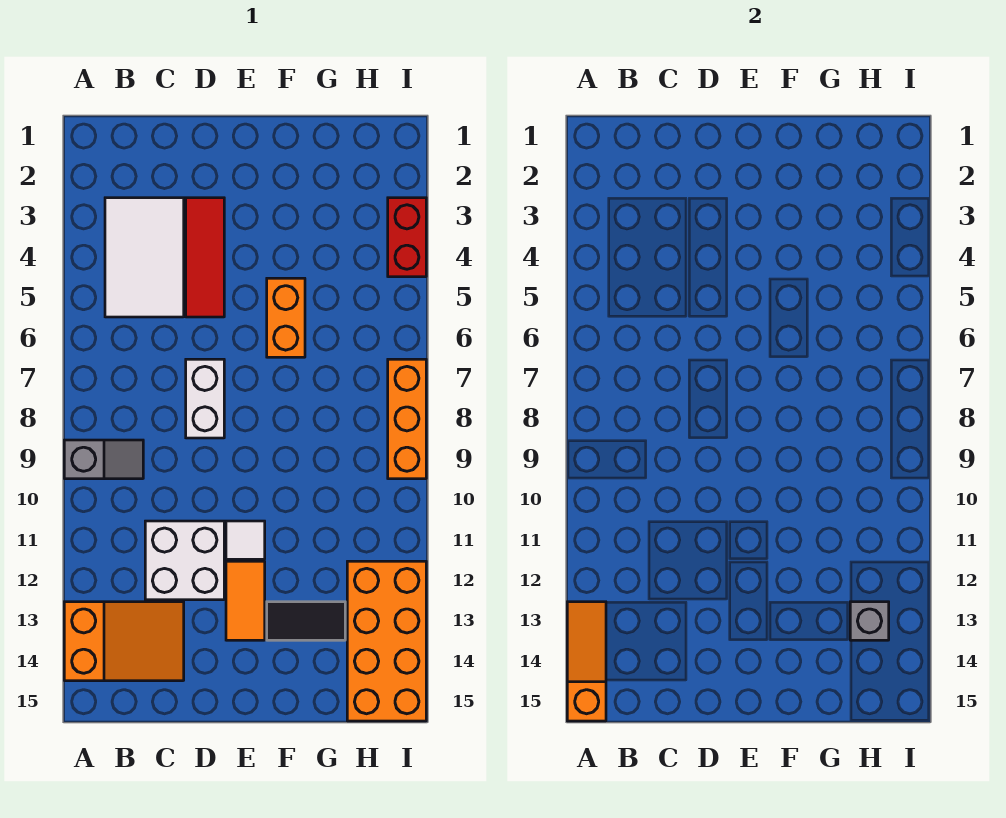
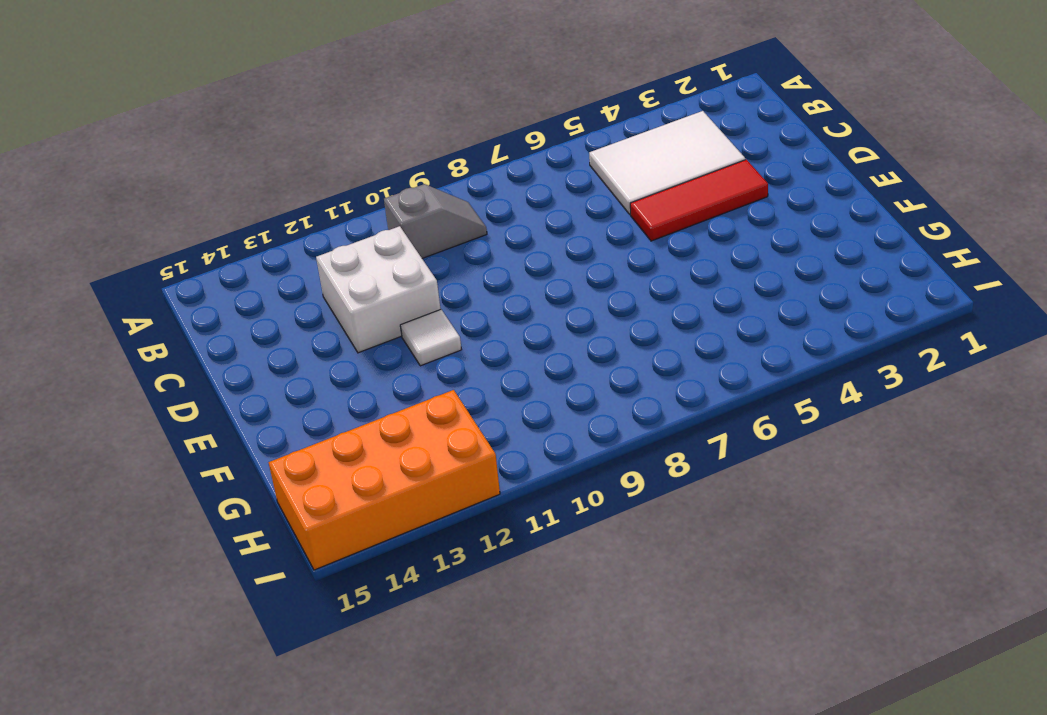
grey slope B9:B10 level 1 top 10 -> grey slope A9:B9 level 1 top A
none -> orange slope A13:C14 level 1 top A
none -> white brick D7:D8 level 1
none -> orange tile E12:E13 level 1

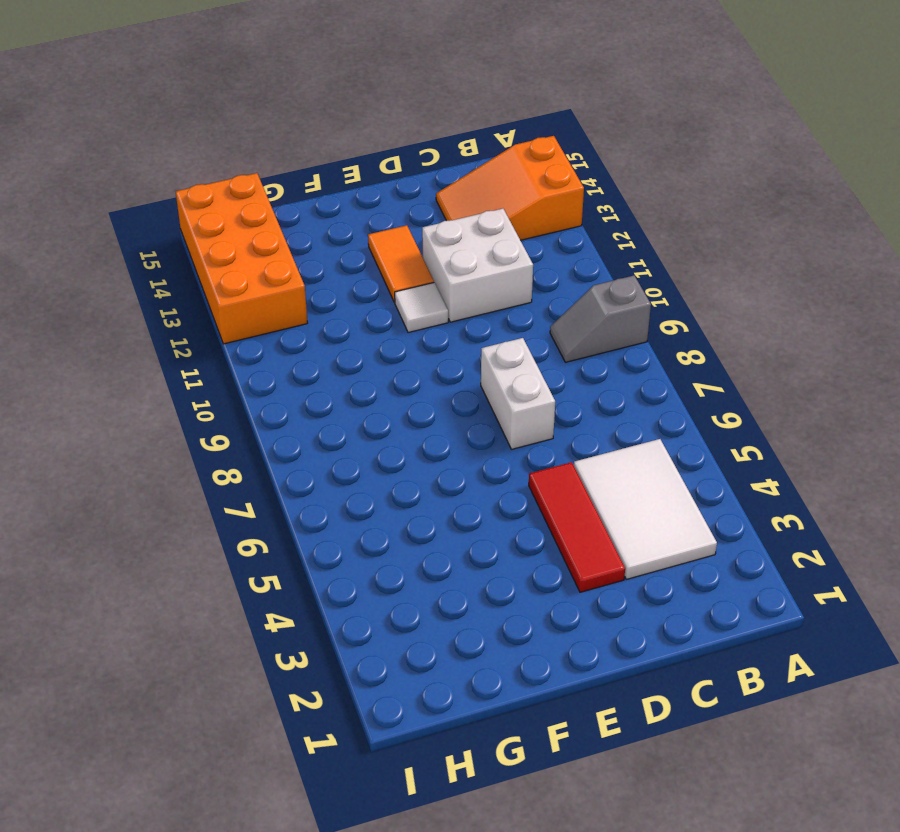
none -> orange brick F5:F6 level 1
none -> black tile F13:G13 level 1
none -> red brick I3:I4 level 1

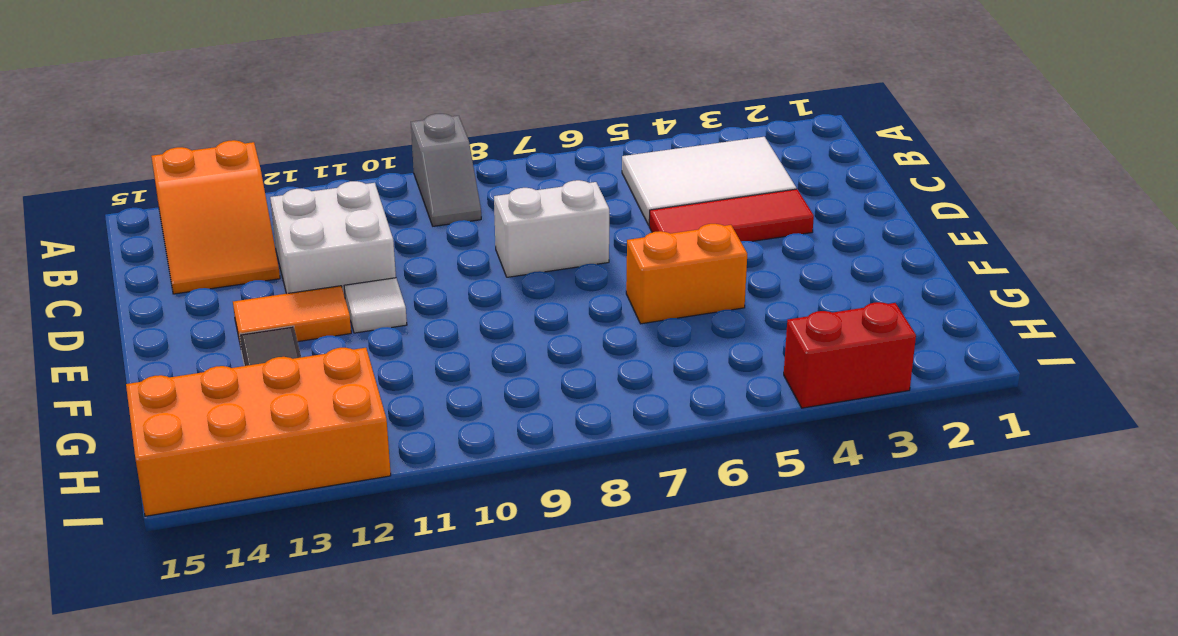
none -> orange brick I7:I9 level 1
none -> orange slope A13:A15 level 2 top 15
none -> grey brick H13 level 2

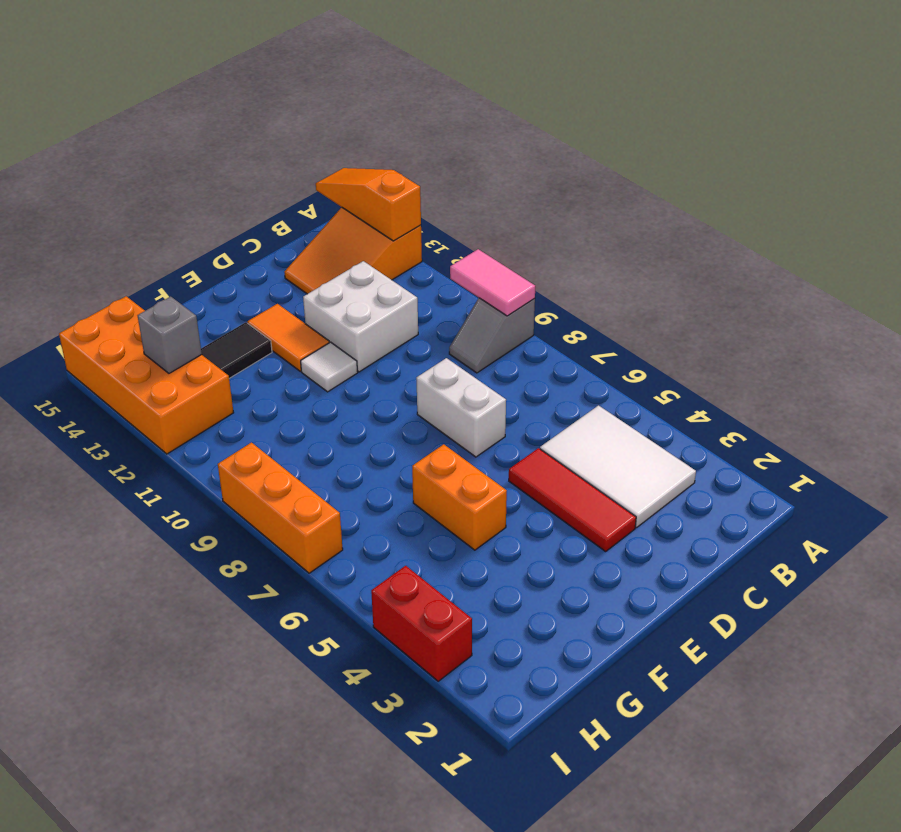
pink tile A9:A10 level 2 -> none
orange slope A13:A15 level 2 top 13 -> orange slope A13:A15 level 2 top 15

